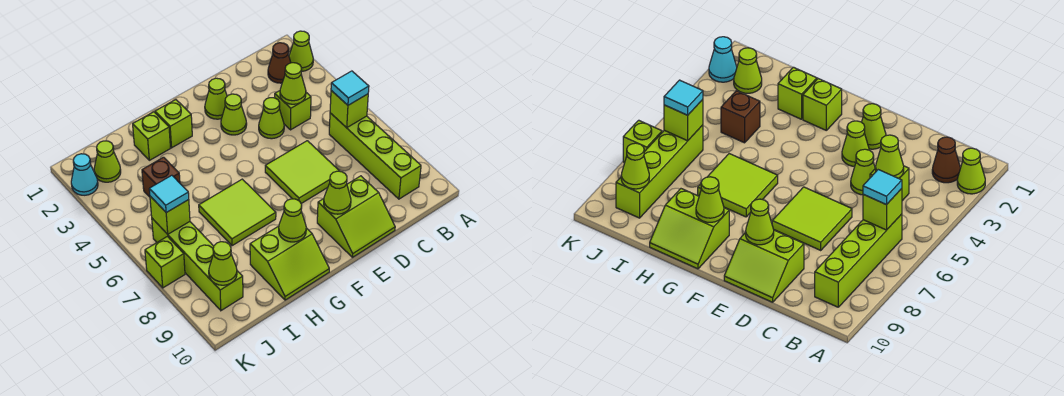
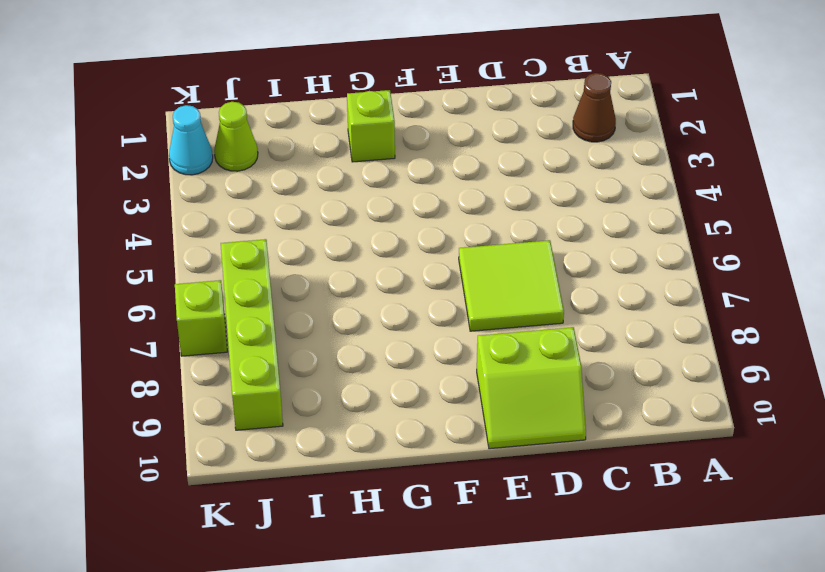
none -> lime cone A2 level 1
none -> lime brick B6:B9 level 1
none -> lime brick C4 level 1

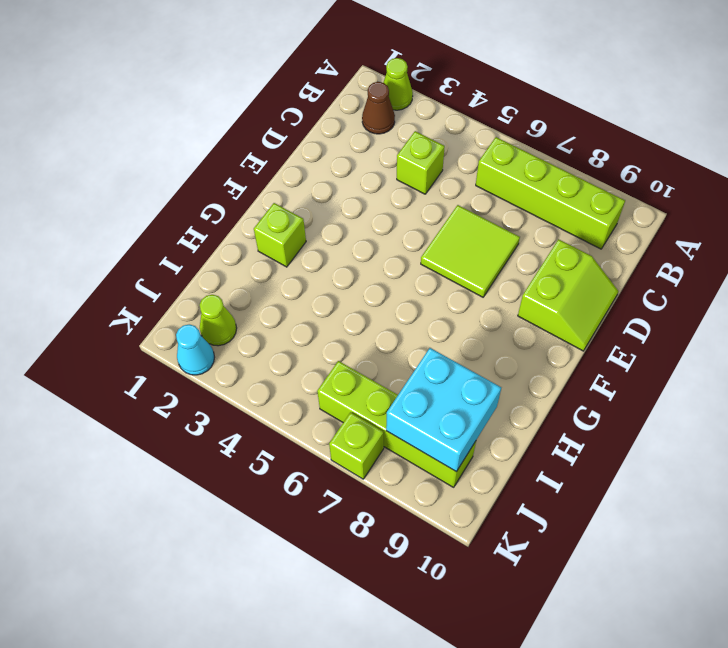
cyan brick I8:J9 level 2 -> lime cone J9 level 2
none -> lime cone D4 level 1
none -> lime cone E2 level 1
none -> lime cone E3 level 1

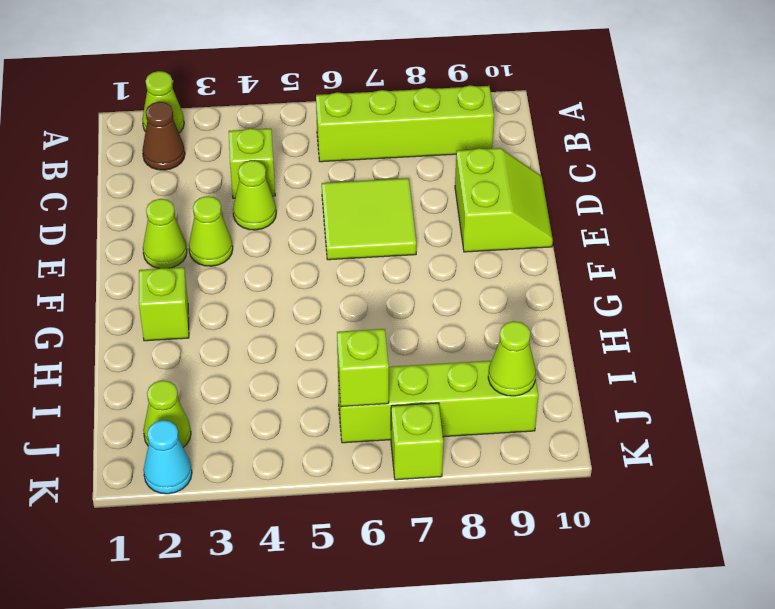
none -> lime tile G6:H7 level 1
none -> lime slope G9:H10 level 1 top 9
none -> lime brick H2 level 1

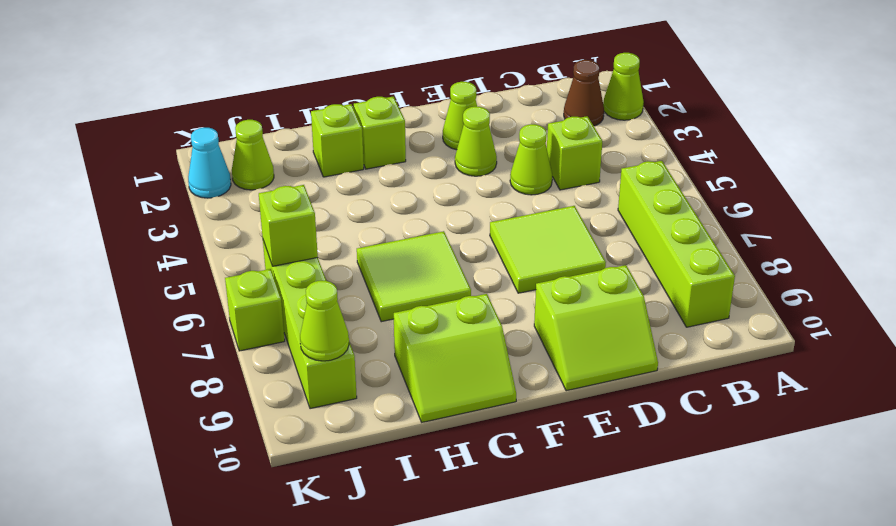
none -> brown brick I4 level 1
none -> lime brick B6 level 2
none -> lime cone C4 level 2

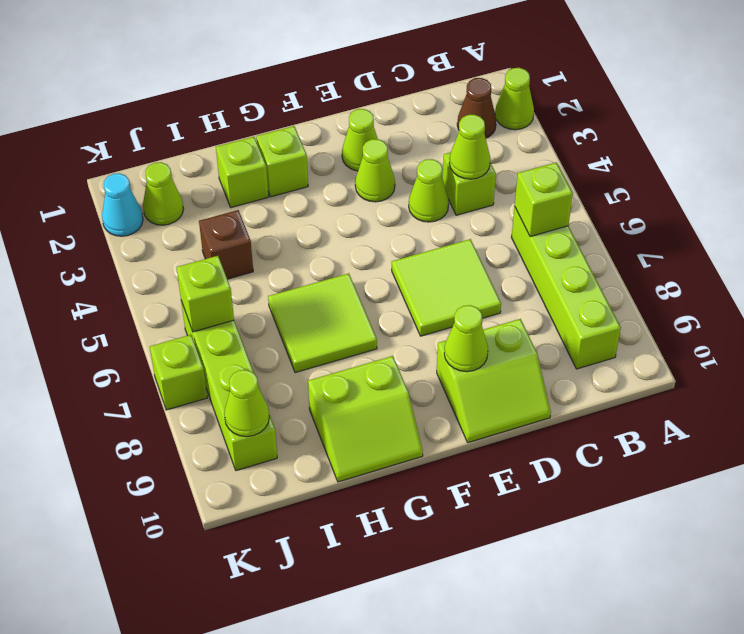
none -> lime cone G9 level 2
none -> cyan tile B6 level 3
none -> cyan tile J6 level 3

